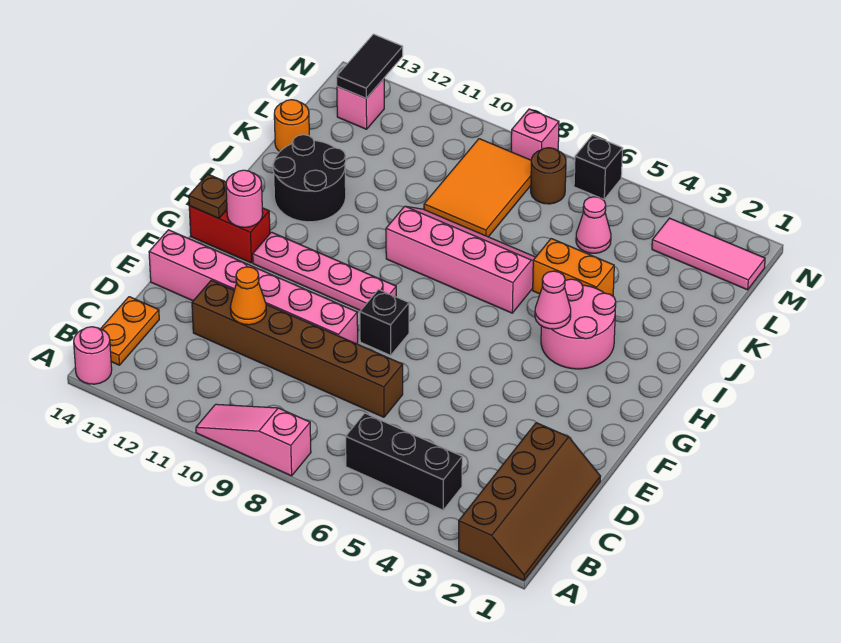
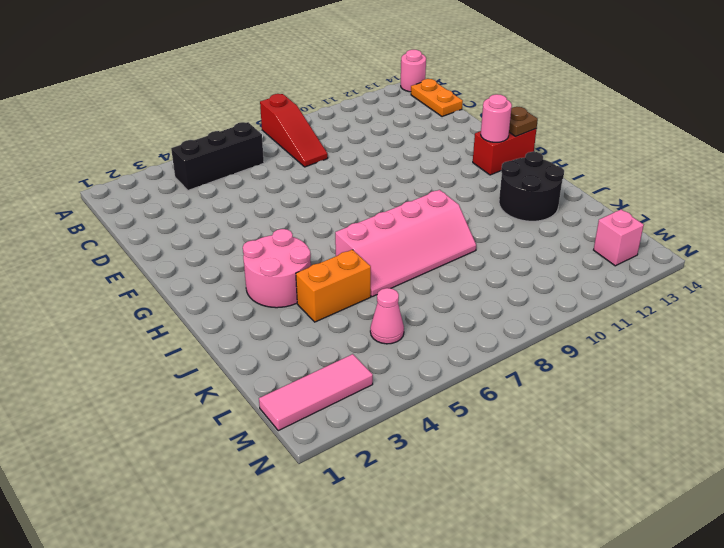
red slope A8:C8 level 1 top A -> pink slope A8:A10 level 1 top 8
none -> brown slope A1:D2 level 1 top 2
none -> brown brick D7:D12 level 1
none -> pink brick E9:E14 level 1

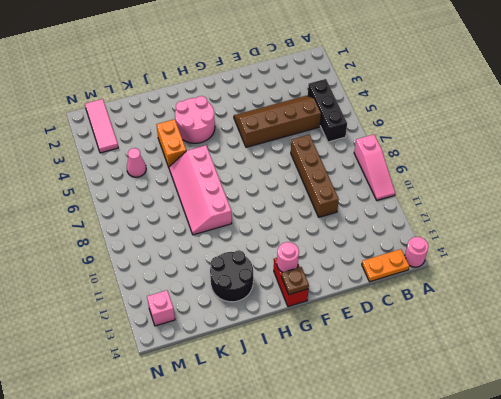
brown slope C4:F5 level 1 top 5 -> brown slope A1:D2 level 1 top 2
brown brick D7:D10 level 1 -> brown brick D7:D12 level 1
none -> pink brick E9:E14 level 1
none -> black brick F8 level 1
none -> pink plate G9:G12 level 1

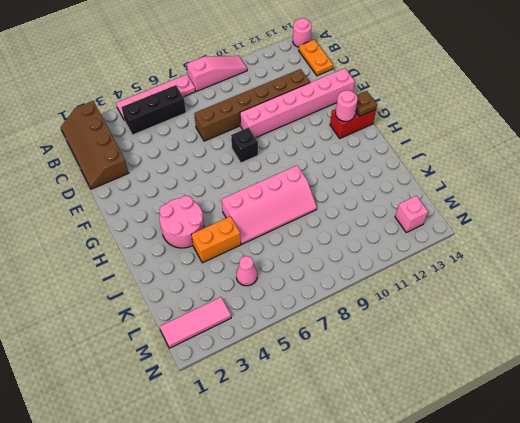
pink plate A4:A7 level 1 -> pink plate G9:G12 level 1
none -> black round brick I12:J13 level 1
none -> orange tile K8:M9 level 1
none -> orange round brick K14 level 1

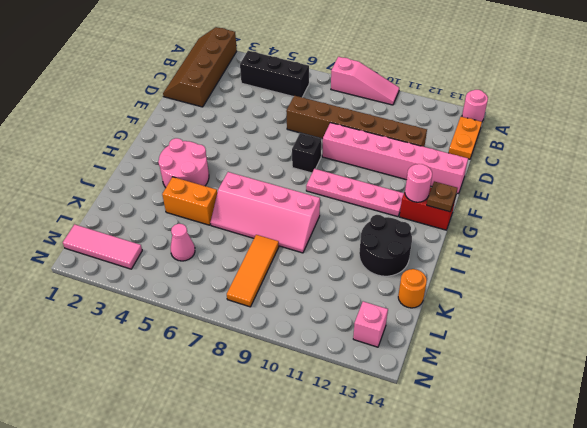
orange tile K8:M8 level 1 -> orange tile K8:M9 level 1
none -> brown round brick M7 level 1
none -> black brick N6 level 1
none -> pink brick N8 level 1

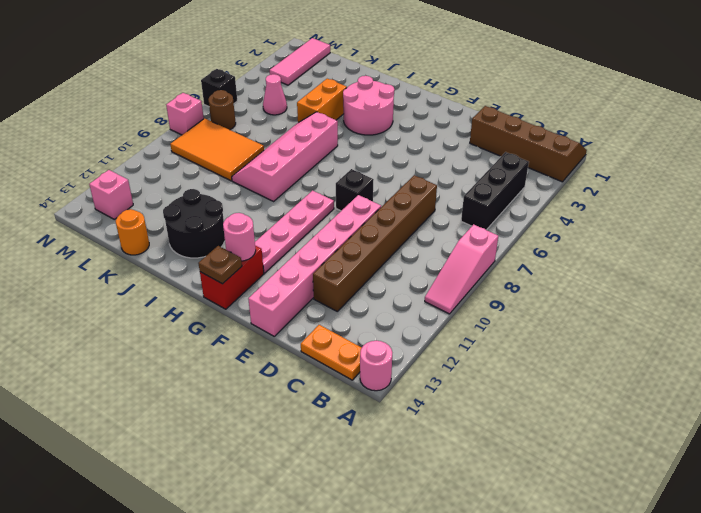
none -> orange cone D11 level 2
none -> pink cone H4 level 2
none -> black tile M13:N13 level 2

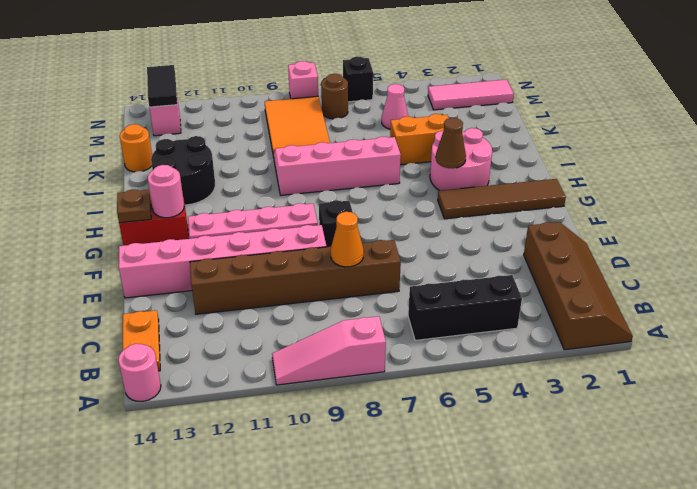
orange cone D8 level 2 -> orange cone D11 level 2
brown tile G1:G4 level 1 -> none
brown cone H4 level 2 -> pink cone H4 level 2

